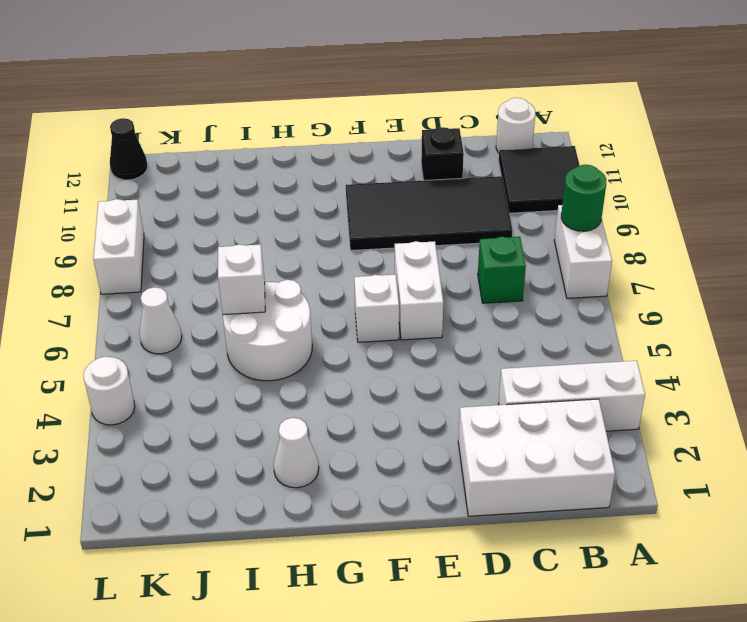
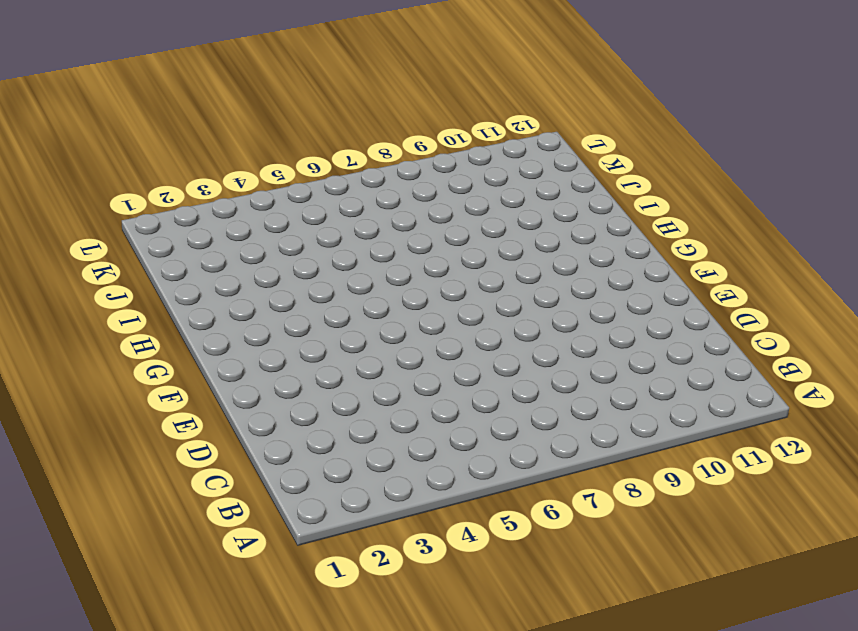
none -> white brick A3:C3 level 1
none -> white brick A7:A8 level 1
none -> black tile A10:B11 level 1

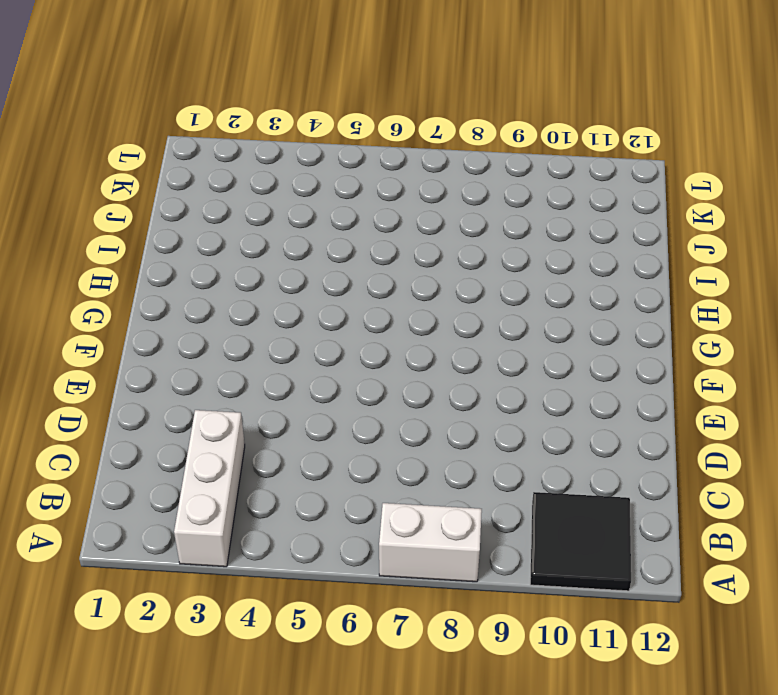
none -> white brick B1:D2 level 1
none -> white round brick B12 level 1
none -> green brick C7 level 1

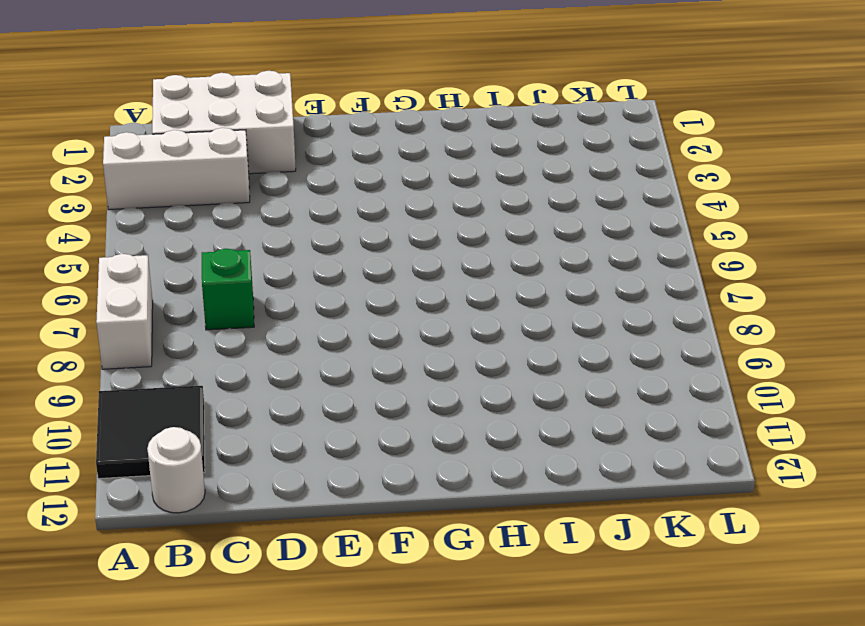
none -> black tile C9:F10 level 1
none -> black brick D11 level 1
none -> white brick E6:E7 level 1

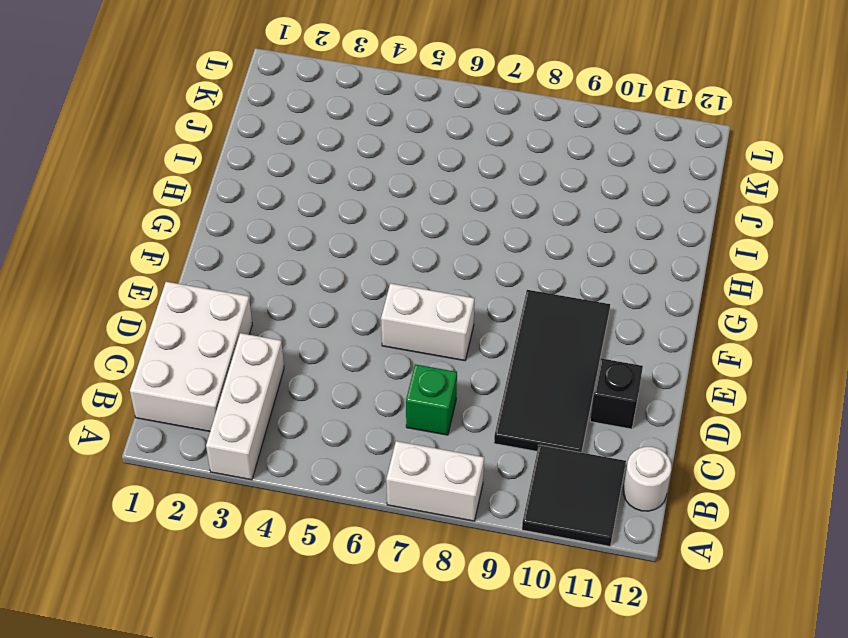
none -> white brick F6 level 1
none -> white cone H2 level 1
none -> white round brick H5:I6 level 1

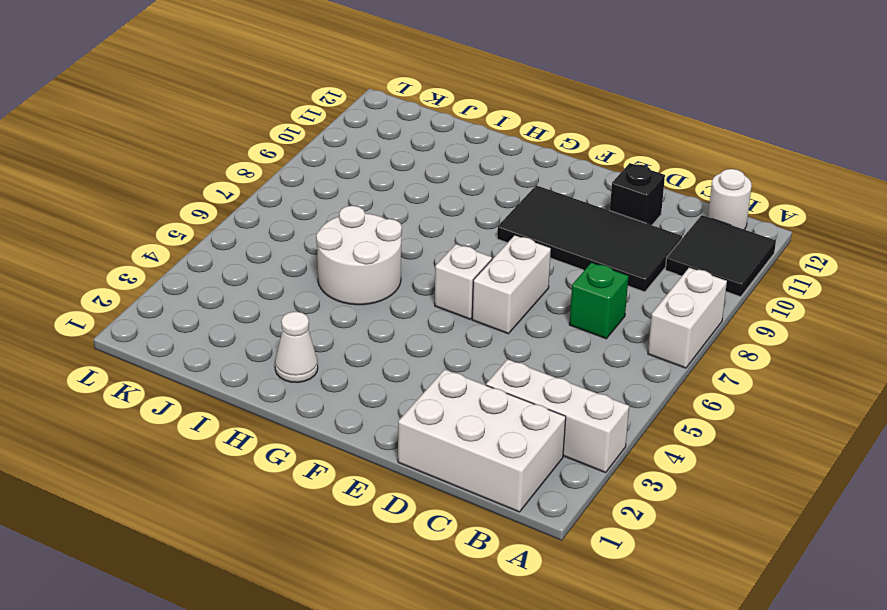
none -> white cone K6 level 1
none -> white round brick L4 level 1
none -> white brick L8:L9 level 1

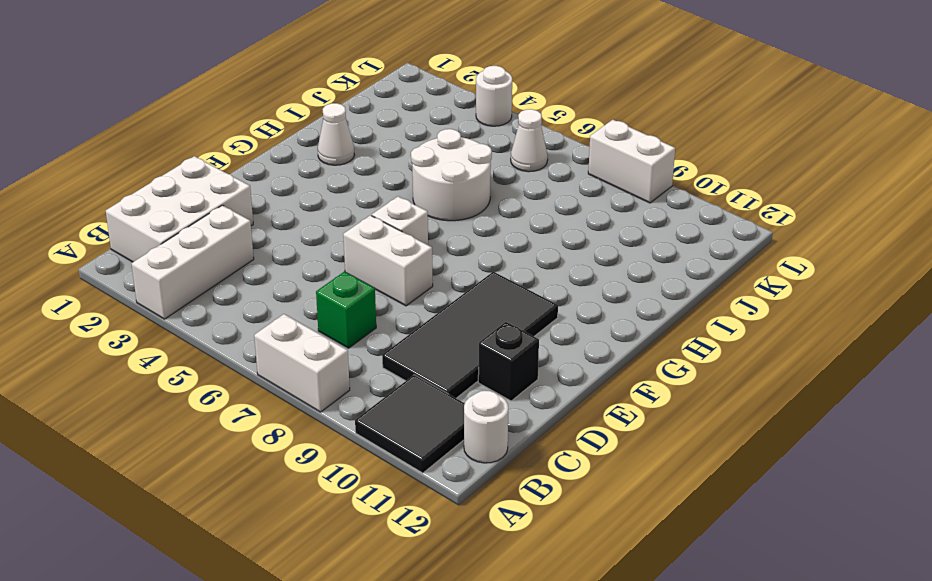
none -> black cone L12 level 1
none -> green round brick A8 level 2
none -> white brick I6 level 2

